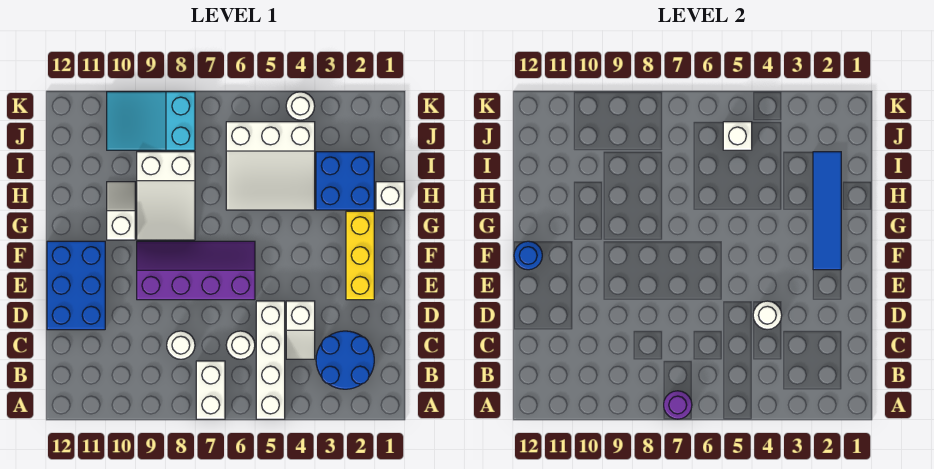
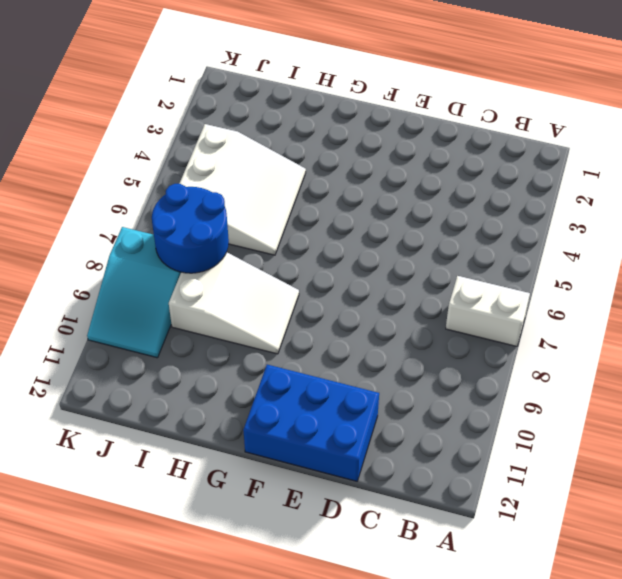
blue round brick I7:J8 level 2 -> blue round brick B2:C3 level 1
none -> white brick A5:D5 level 1
none -> white slope C4:D4 level 1 top D
none -> white round brick C6 level 1

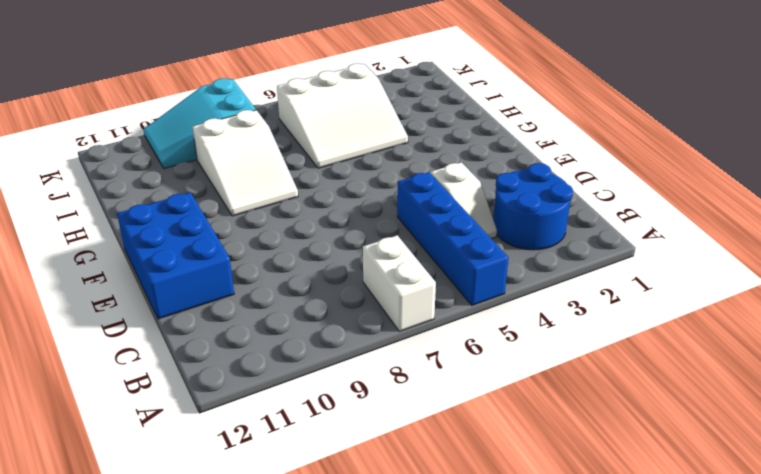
blue brick A5:D5 level 1 -> white brick A5:D5 level 1
none -> white round brick C6 level 1
none -> white round brick C8 level 1
none -> yellow brick E2:G2 level 1

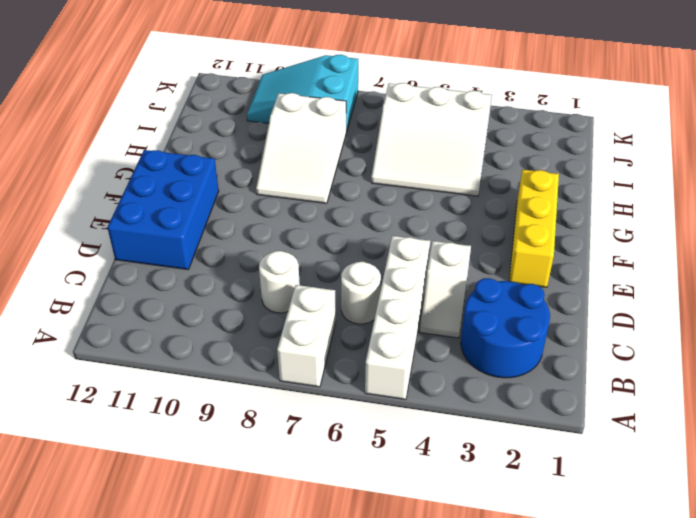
none -> purple slope E6:F9 level 1 top E
none -> white slope G10:H10 level 1 top G
none -> white brick H1 level 1

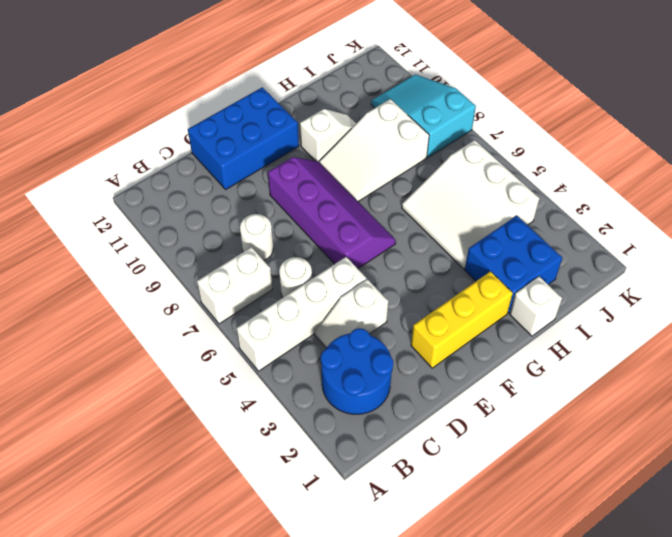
none -> white round brick K4 level 1
none -> purple round brick A7 level 2
none -> white round brick D4 level 2

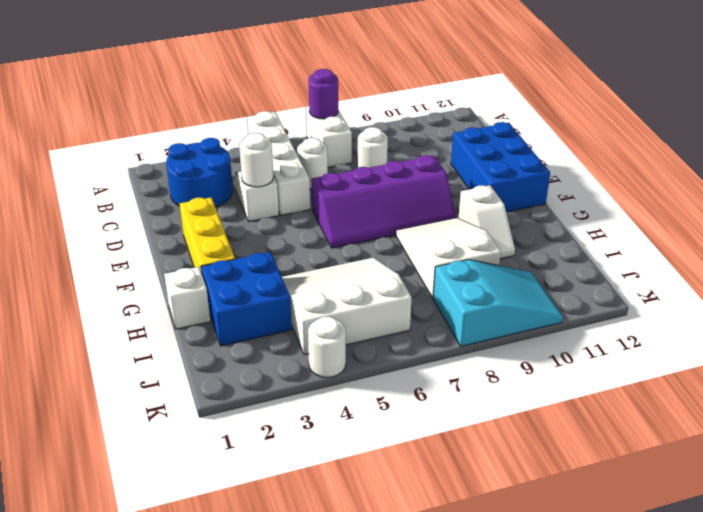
none -> blue tile F2:I2 level 2
none -> blue round brick F12 level 2
none -> white brick J5 level 2

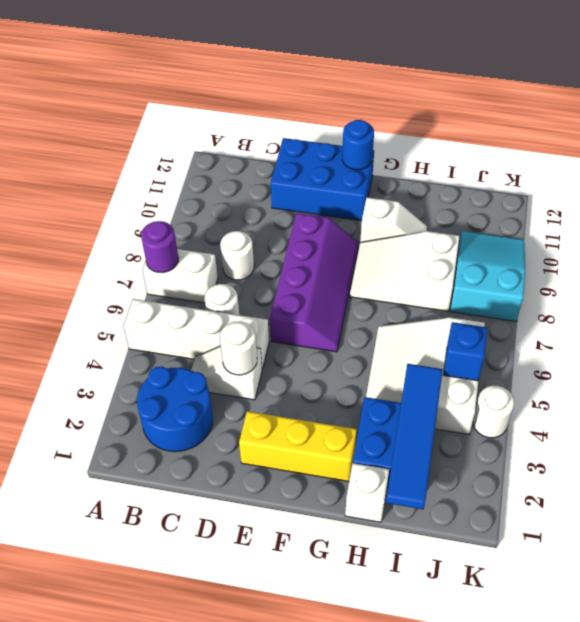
blue tile I1:I4 level 2 -> blue tile F2:I2 level 2
blue brick J5 level 2 -> white brick J5 level 2

